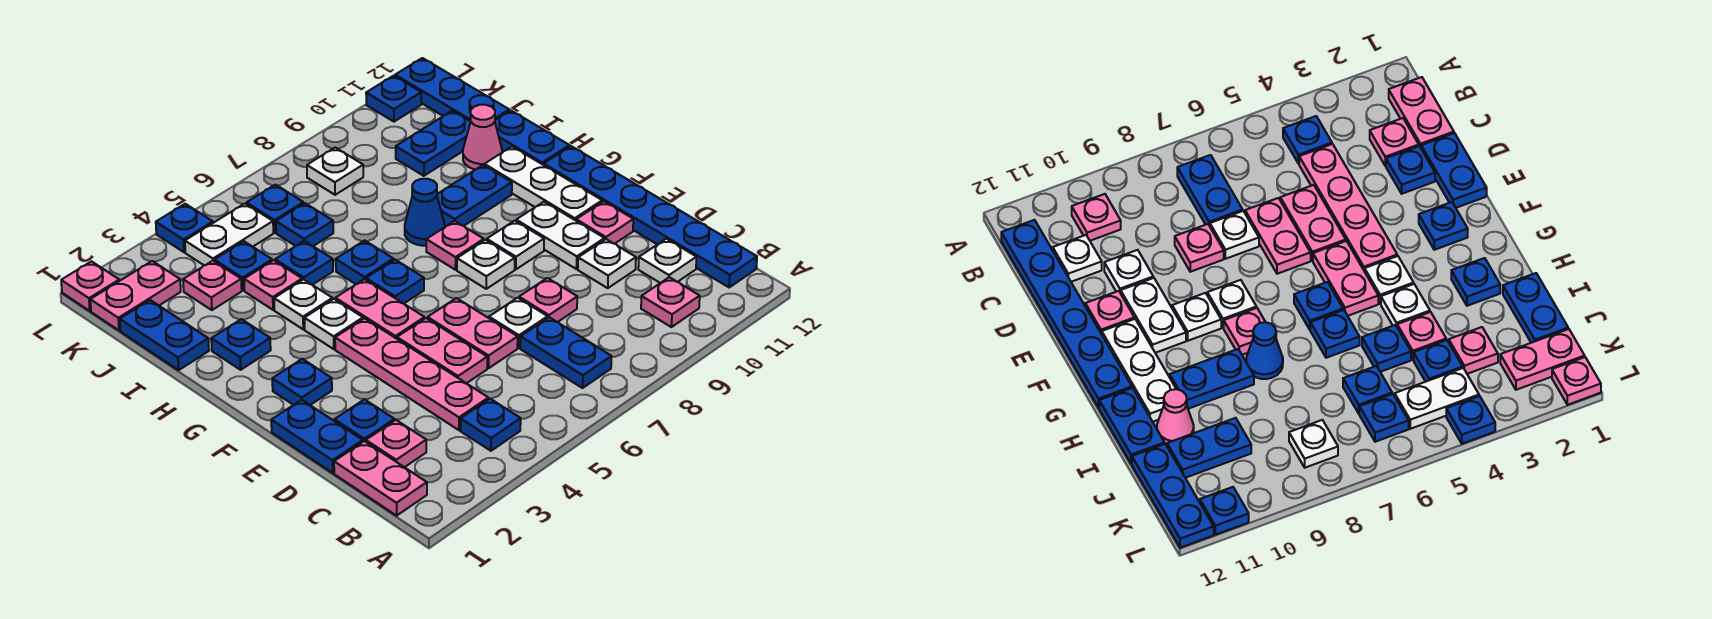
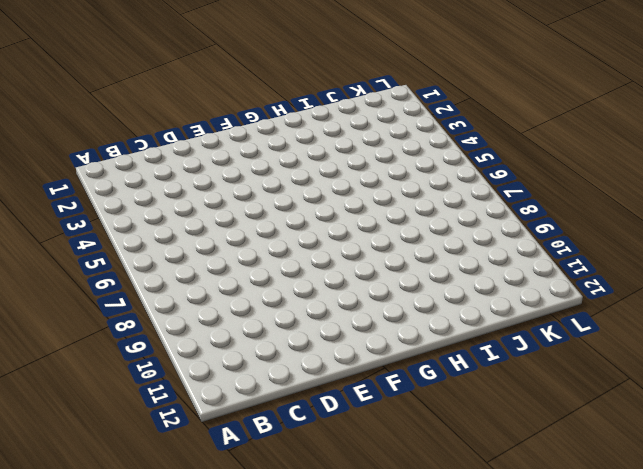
none -> pink plate B1:C1 level 1
none -> blue plate B4 level 1
none -> blue plate B7:C7 level 1
none -> pink plate B10 level 1

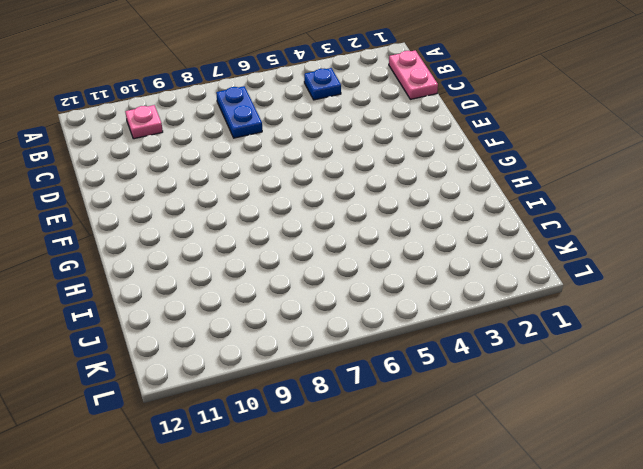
none -> blue plate B12:G12 level 1
none -> pink plate C2 level 1
none -> pink plate C4:F4 level 1
none -> white plate C11 level 1

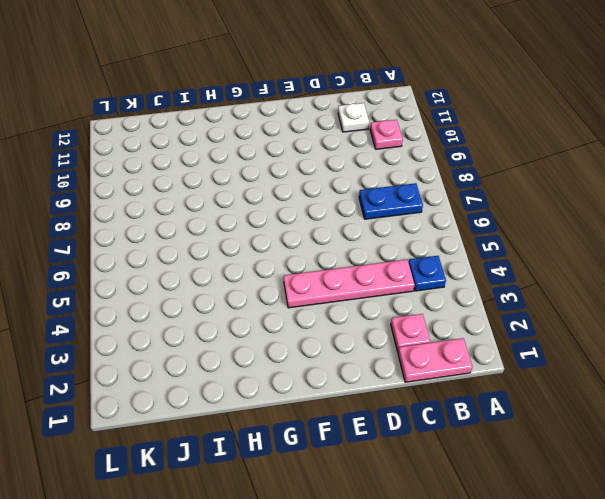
none -> blue plate B12:G12 level 1
none -> blue plate D1:E1 level 1
none -> blue plate D2 level 1
none -> pink plate D5:E5 level 1

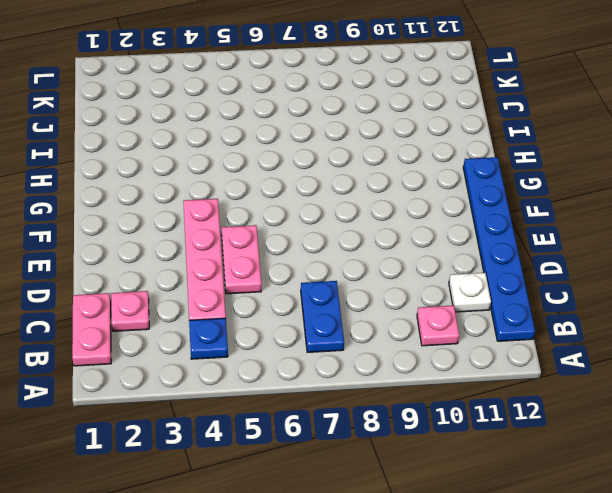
none -> blue plate D1:E1 level 1
none -> blue plate D2 level 1
none -> pink plate D6:E6 level 1
none -> white plate D7 level 1

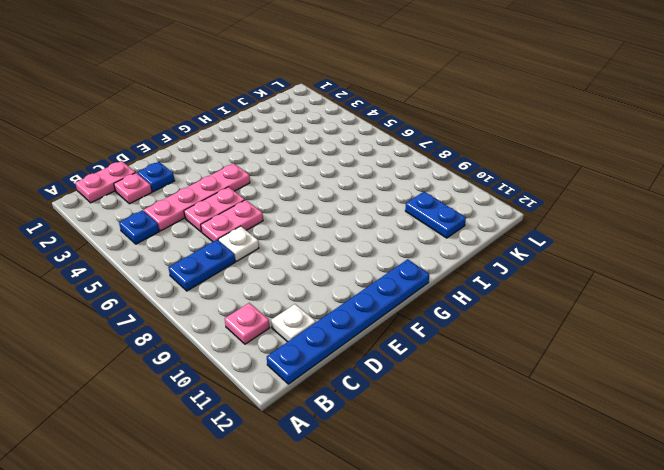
none -> blue plate D1:E1 level 1
none -> pink plate D8 level 1
none -> white plate D10 level 1
none -> white plate E10:F10 level 1

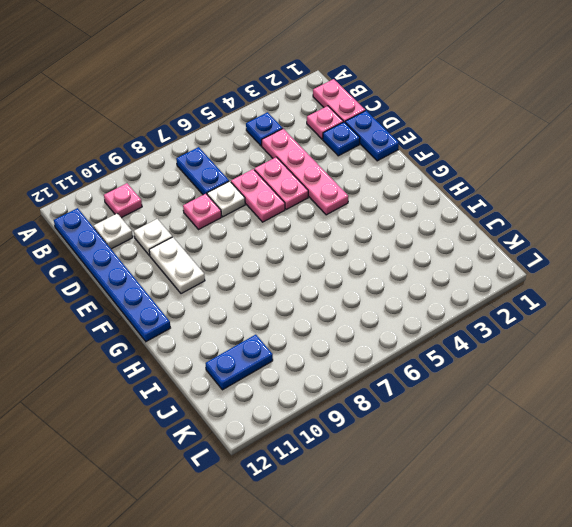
none -> pink plate E11 level 1
none -> blue plate F2 level 1
none -> pink plate F5:G5 level 1
none -> white plate F8 level 1

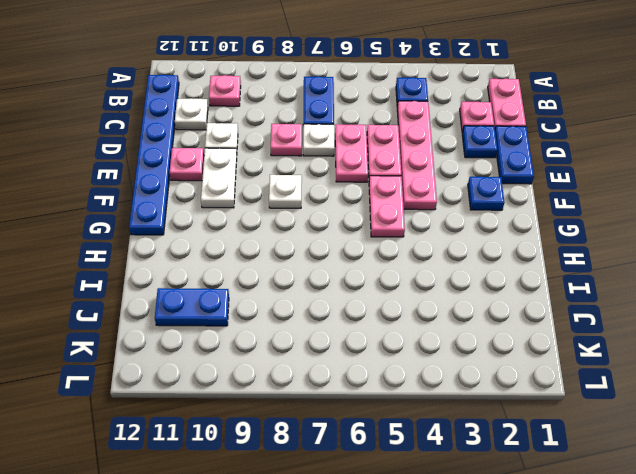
none -> white plate F9 level 1
none -> white plate F11:H11 level 1
none -> white plate G4 level 1
none -> blue plate G6 level 1

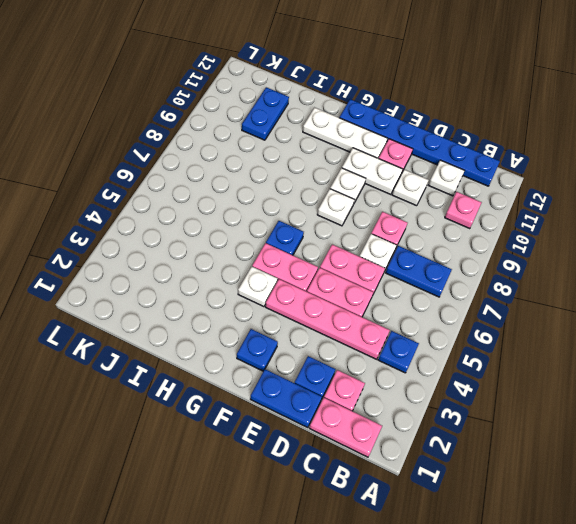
none -> pink plate G8 level 1
none -> blue plate H2 level 1
none -> white plate H4 level 1
none -> blue plate H6 level 1

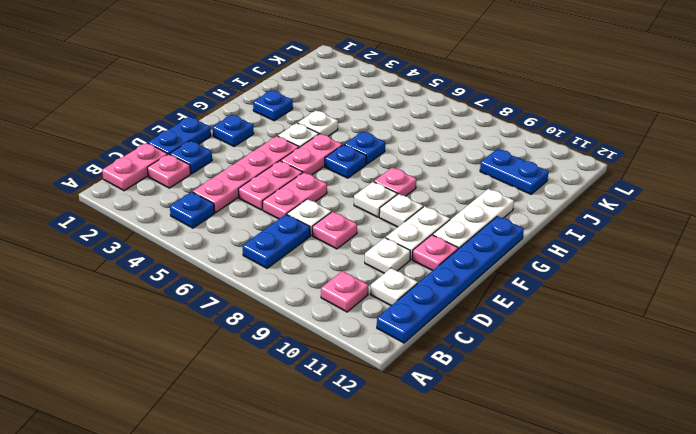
none -> blue cone H8 level 1
none -> blue plate H9:H10 level 1
none -> blue plate H12:I12 level 1
none -> blue plate I1:J1 level 1

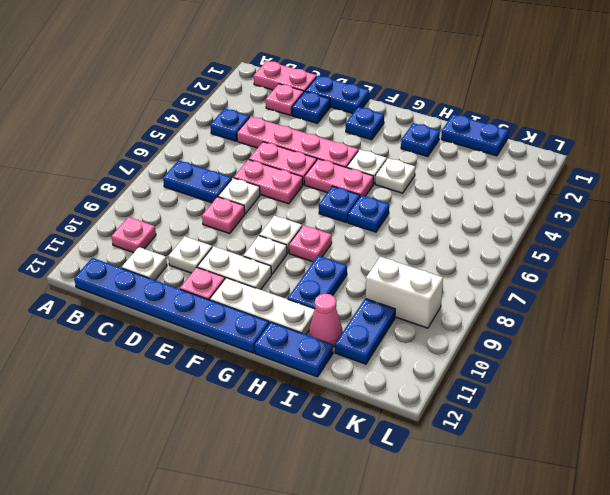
white brick J9:K9 level 1 -> none
none -> blue cone H8 level 1
none -> pink plate I4 level 1
none -> blue plate I5 level 1
none -> pink plate J3 level 1

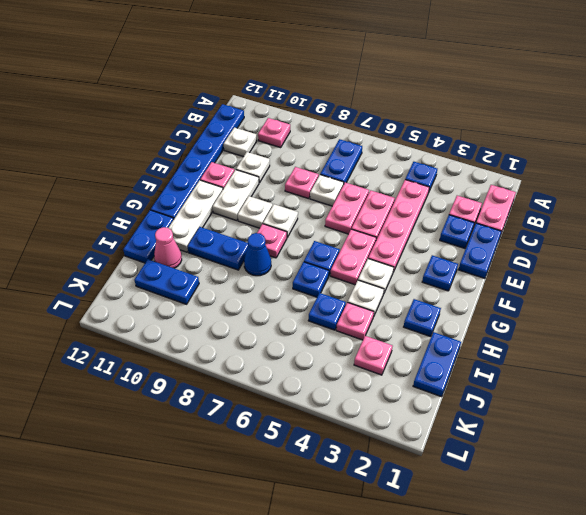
none -> blue plate J4 level 1
none -> blue plate J6 level 1
none -> blue plate J12:L12 level 1
none -> pink plate K1:K2 level 1

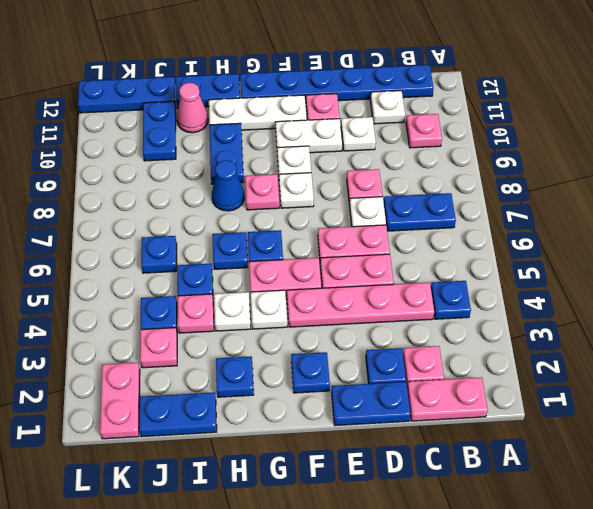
none -> white plate K4:K5 level 1
none -> blue plate K6 level 1
none -> white plate K8 level 1
none -> pink plate L1 level 1

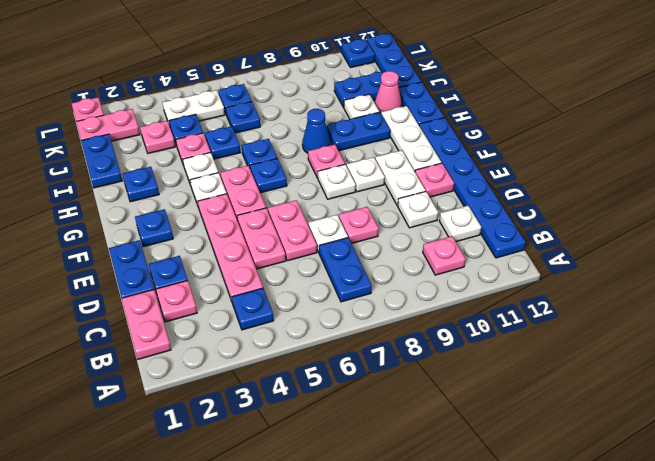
white plate I10 level 1 -> white plate K8 level 1
none -> blue plate L4 level 1

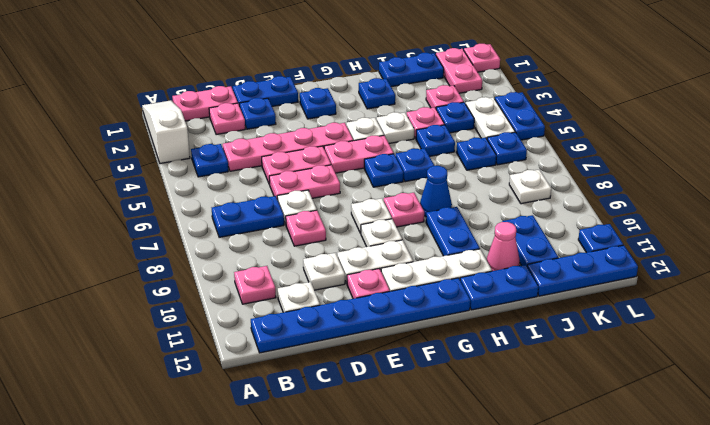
white slope A1:A3 level 1 top 3 -> none
blue plate L4:L5 level 1 -> blue plate L4 level 1

